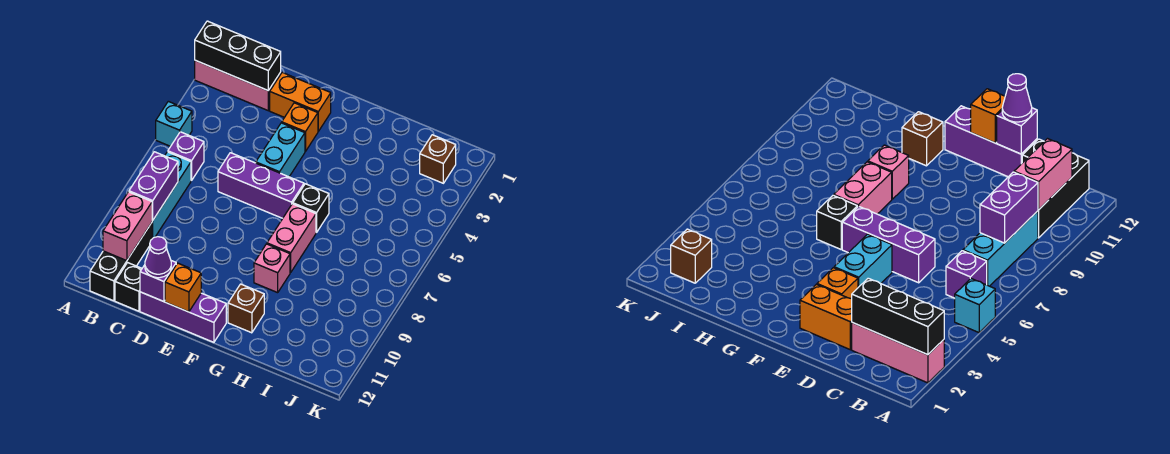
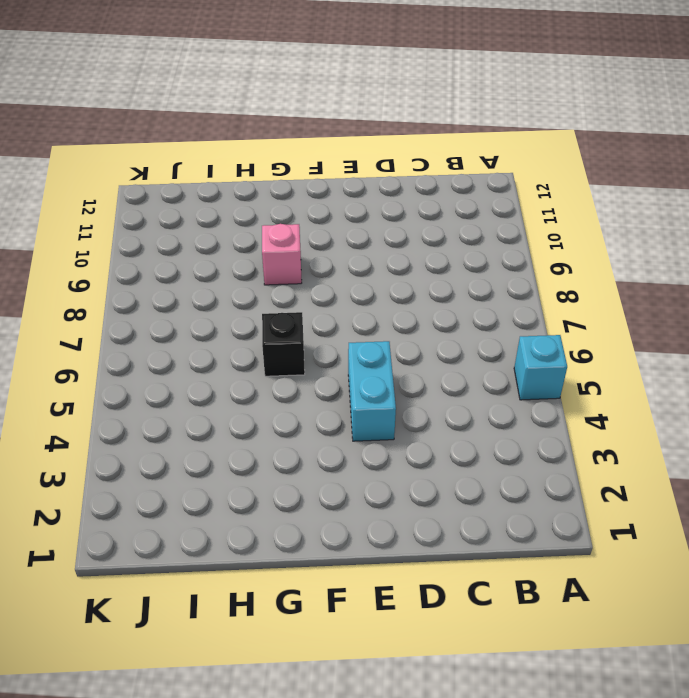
none -> pink brick A2:C2 level 1
none -> purple brick B6 level 1
none -> cyan brick B7:B9 level 1

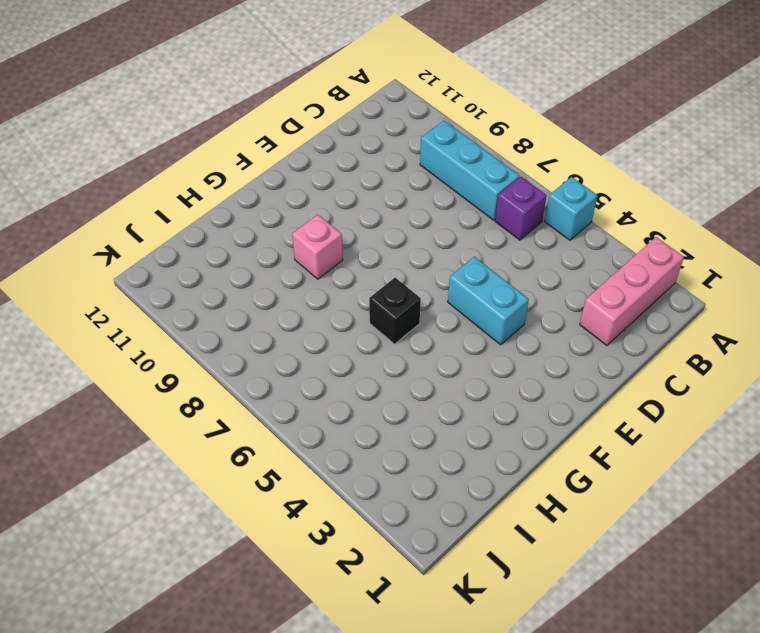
none -> black brick B10:B12 level 1
none -> black brick C12 level 1
none -> orange brick D2:E2 level 1

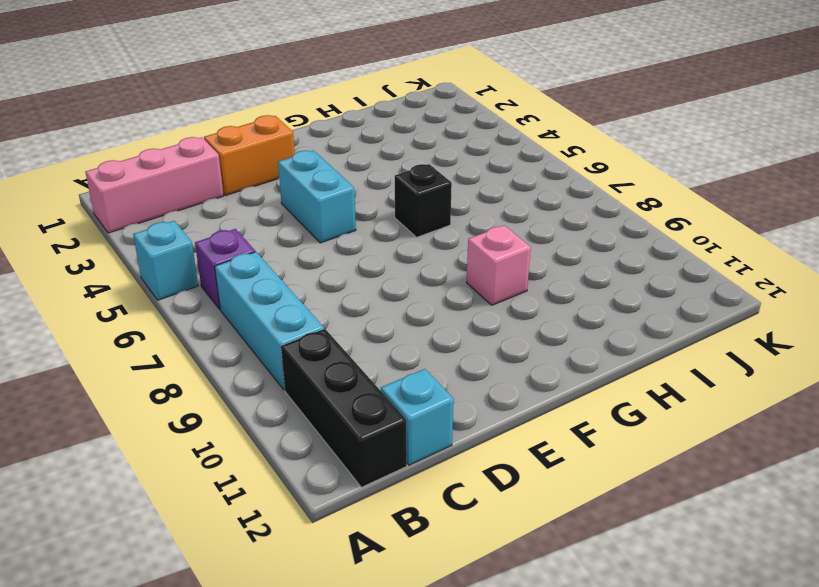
cyan brick C12 level 1 -> black brick C12 level 1
none -> purple brick D6:F6 level 1
none -> purple brick D12:F12 level 1
none -> orange brick E3 level 1

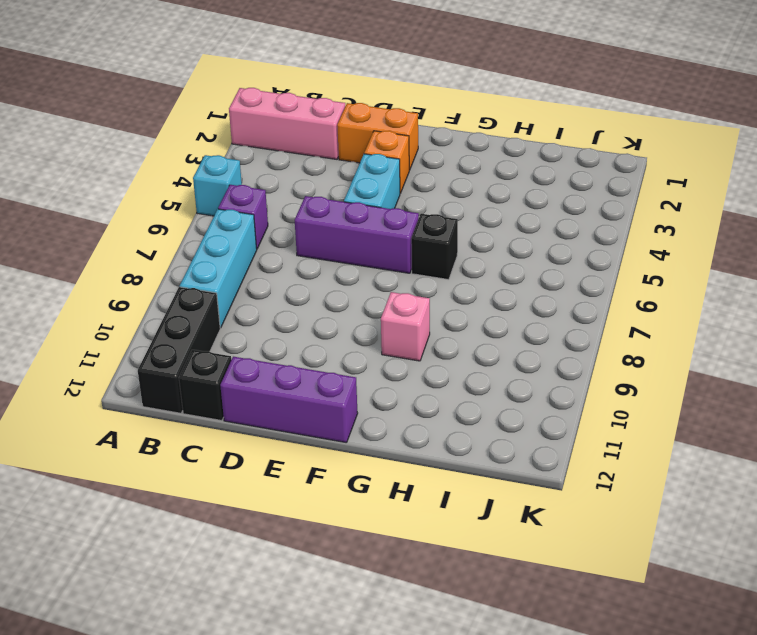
none -> pink brick G7:G8 level 1
none -> brown brick G11 level 1
none -> brown brick J2 level 1

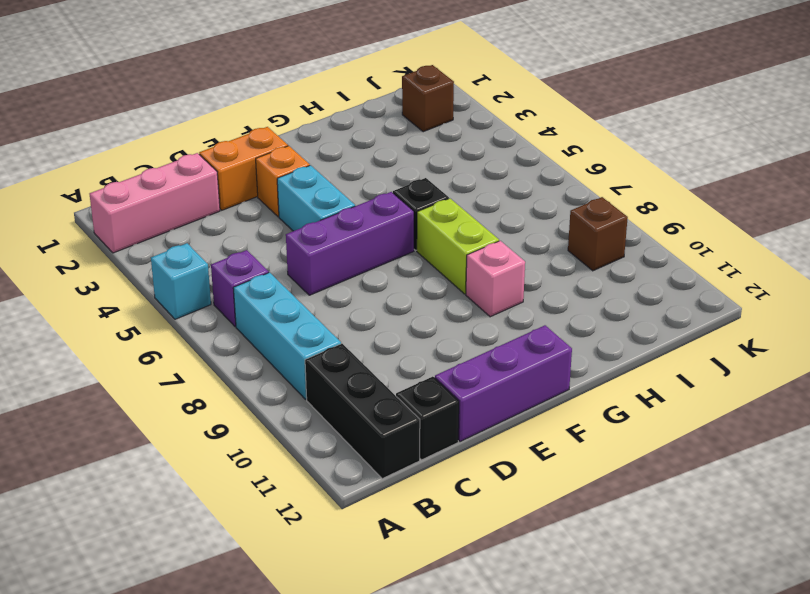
lime brick G7:G8 level 1 -> pink brick G7:G8 level 1
brown brick J9 level 1 -> brown brick G11 level 1
none -> black brick A2:C2 level 2
none -> purple brick B8:B9 level 2
none -> pink brick B10:B11 level 2

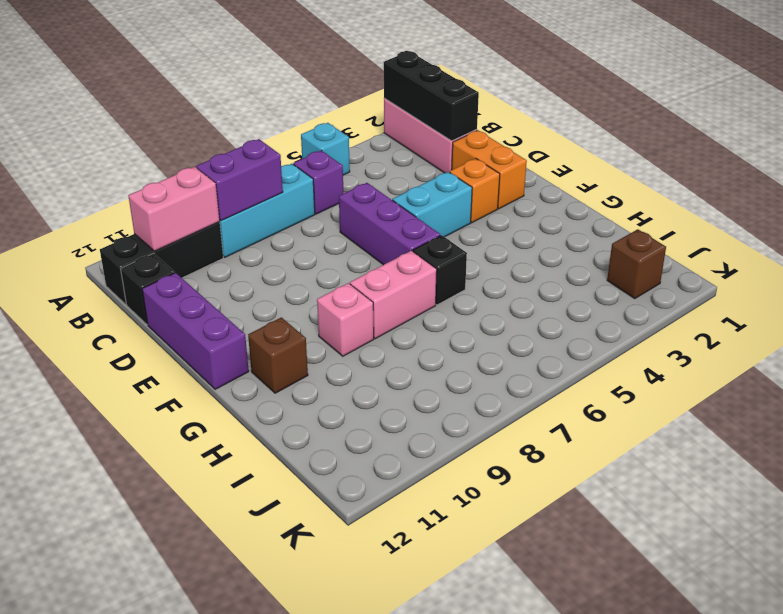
none -> purple brick D12 level 2
none -> orange brick E12 level 2
none -> purple cone D12 level 3

